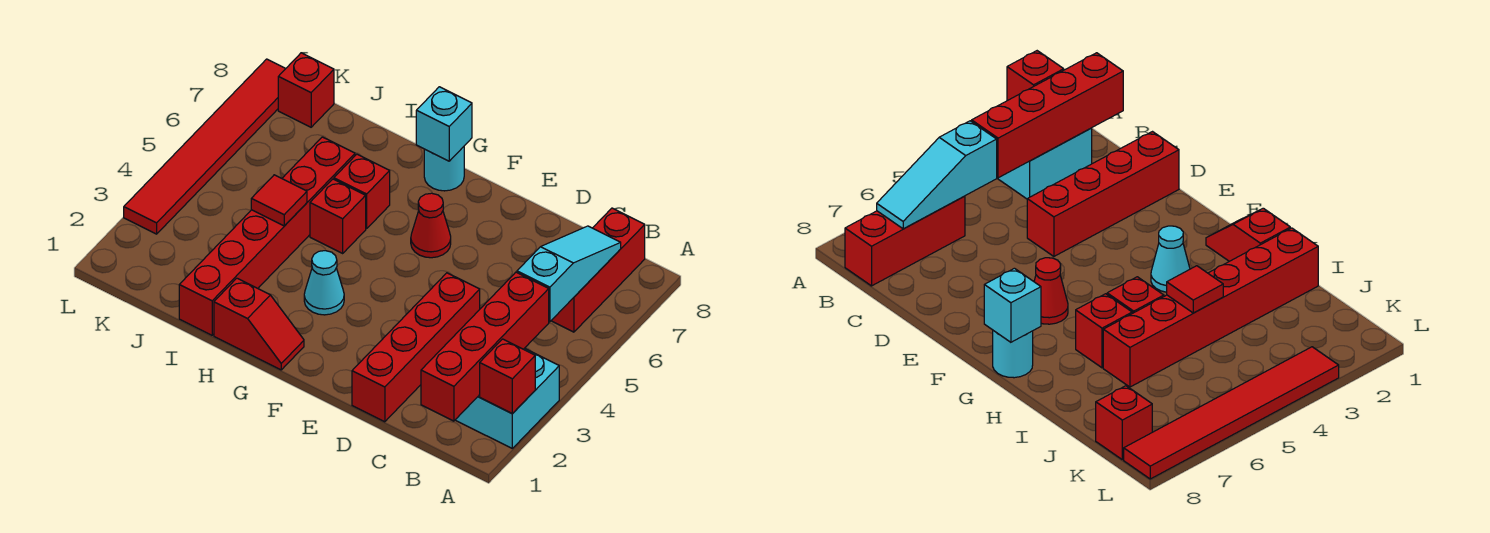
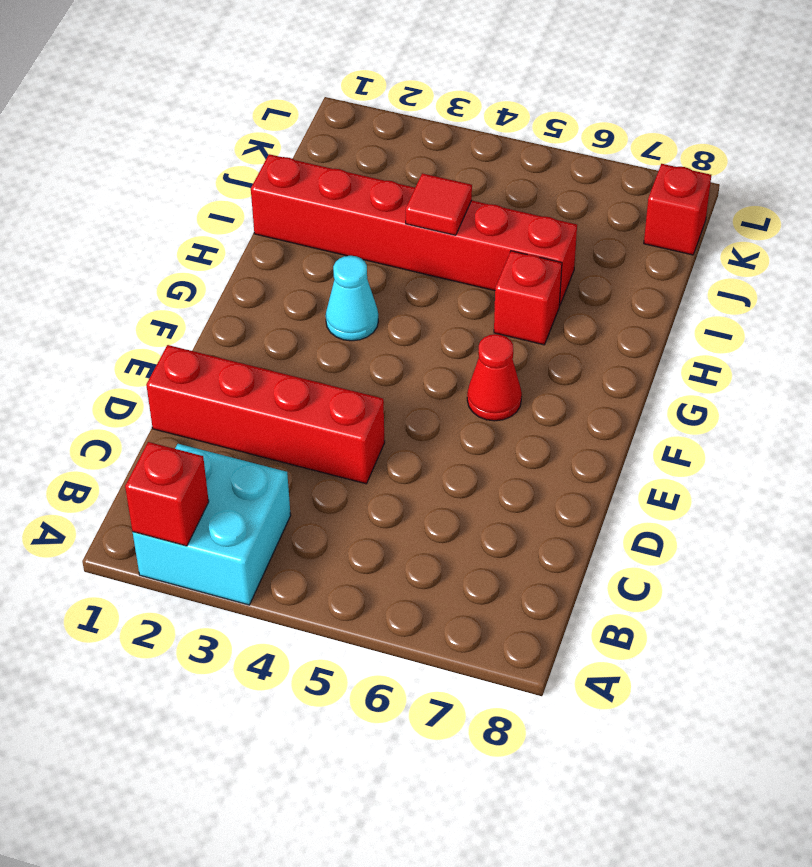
none -> red brick B6:B8 level 1
none -> red slope G1:H1 level 1 top H
none -> cyan round brick G8 level 1

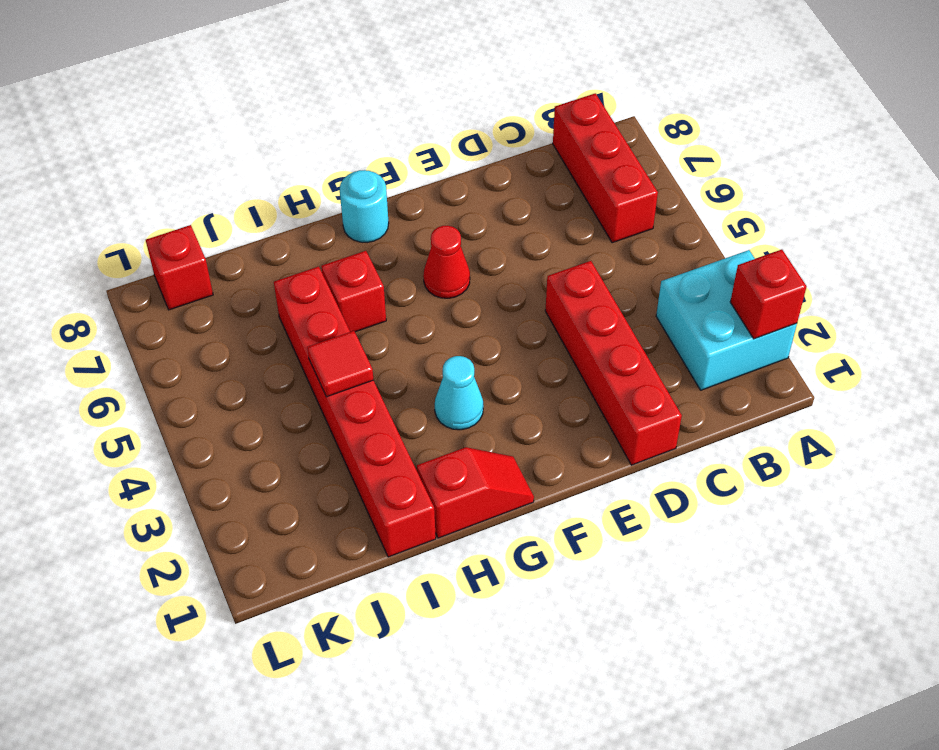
none -> red brick H5 level 1
none -> red tile L3:L8 level 1
none -> red brick B1:B4 level 2

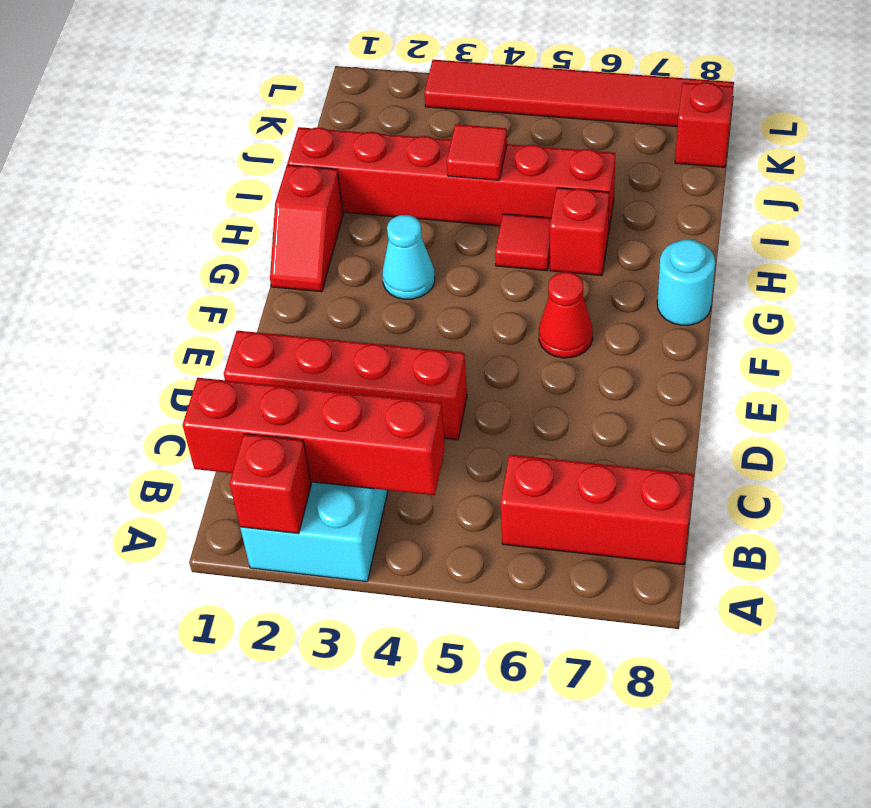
red tile H5 level 1 -> red brick H5 level 1
none -> cyan slope B5:B7 level 2 top 5
none -> cyan brick G8 level 2

